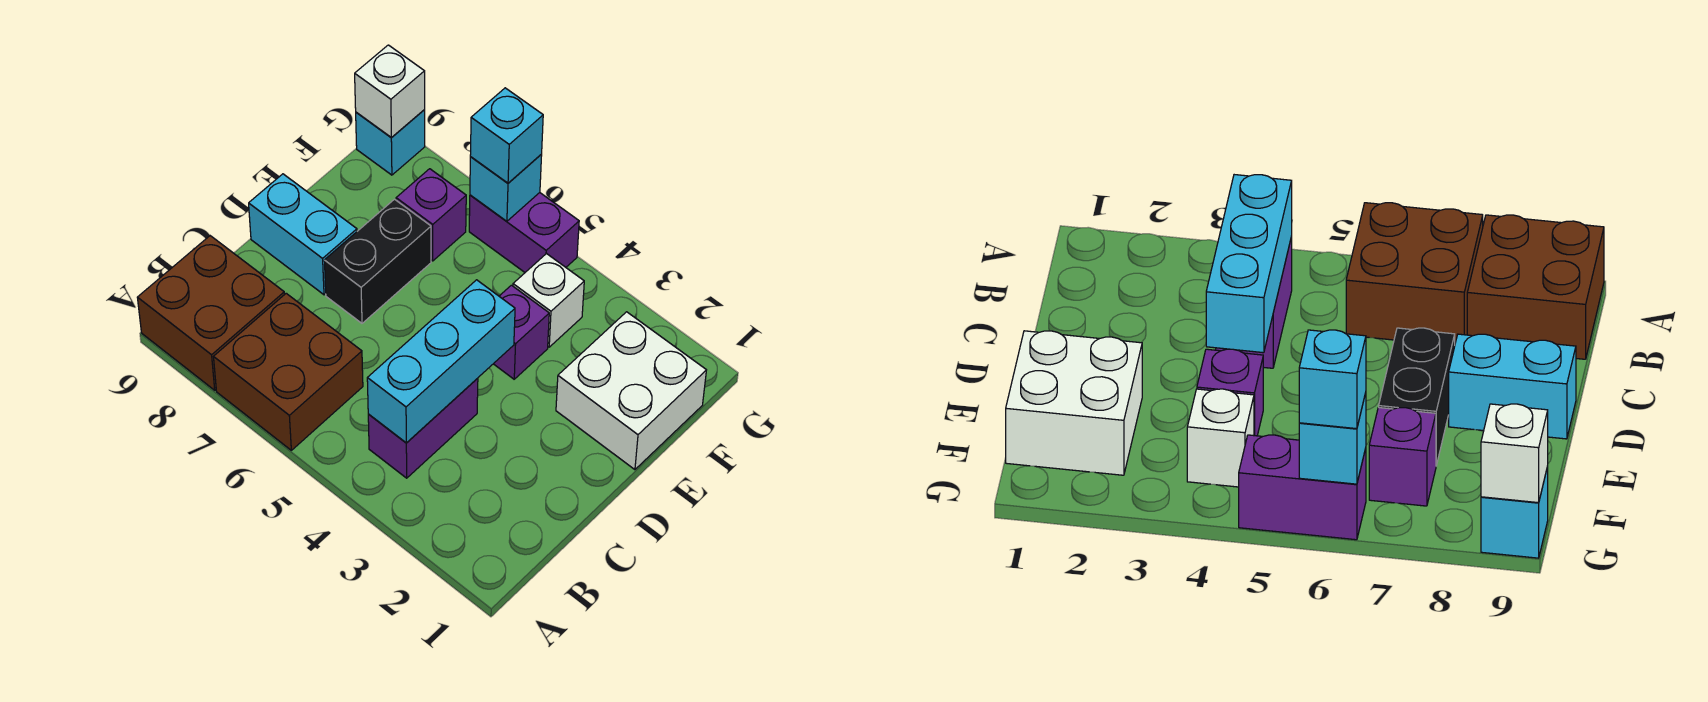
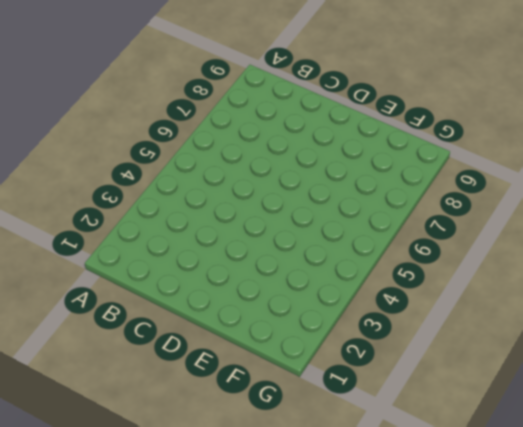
none -> brown brick A6:B7 level 1
none -> brown brick A8:B9 level 1
none -> purple brick B4:C4 level 1

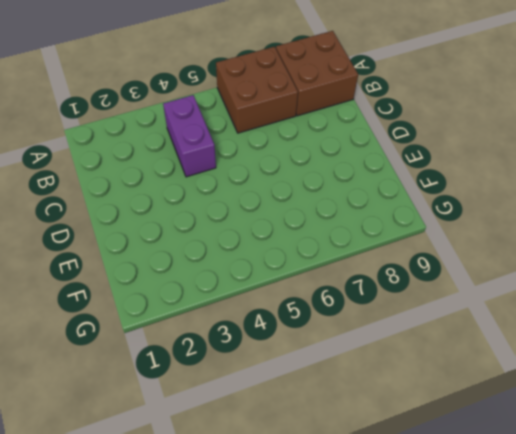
none -> black brick D7:E7 level 1
none -> cyan brick D8:D9 level 1
none -> white brick E1:F2 level 1

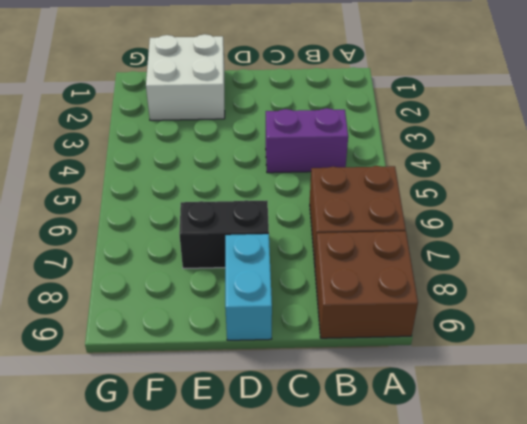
none -> purple brick E4 level 1
none -> white brick F4 level 1
none -> purple brick F7 level 1

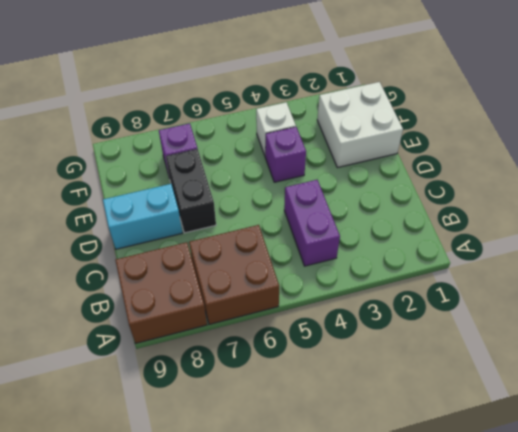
none -> purple brick G5:G6 level 1
none -> cyan brick G9 level 1
none -> cyan brick B4:D4 level 2

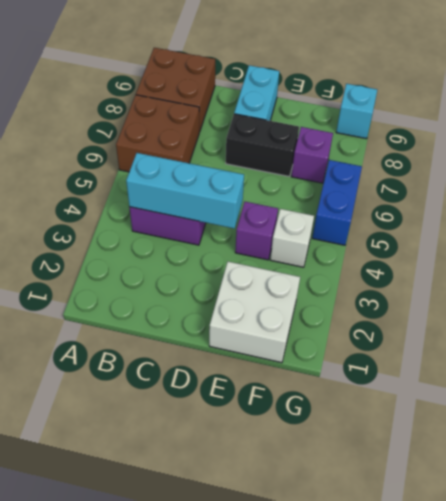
blue brick G5:G6 level 1 -> purple brick G5:G6 level 1
none -> cyan brick G6 level 2
none -> white brick G9 level 2
none -> cyan brick G6 level 3

